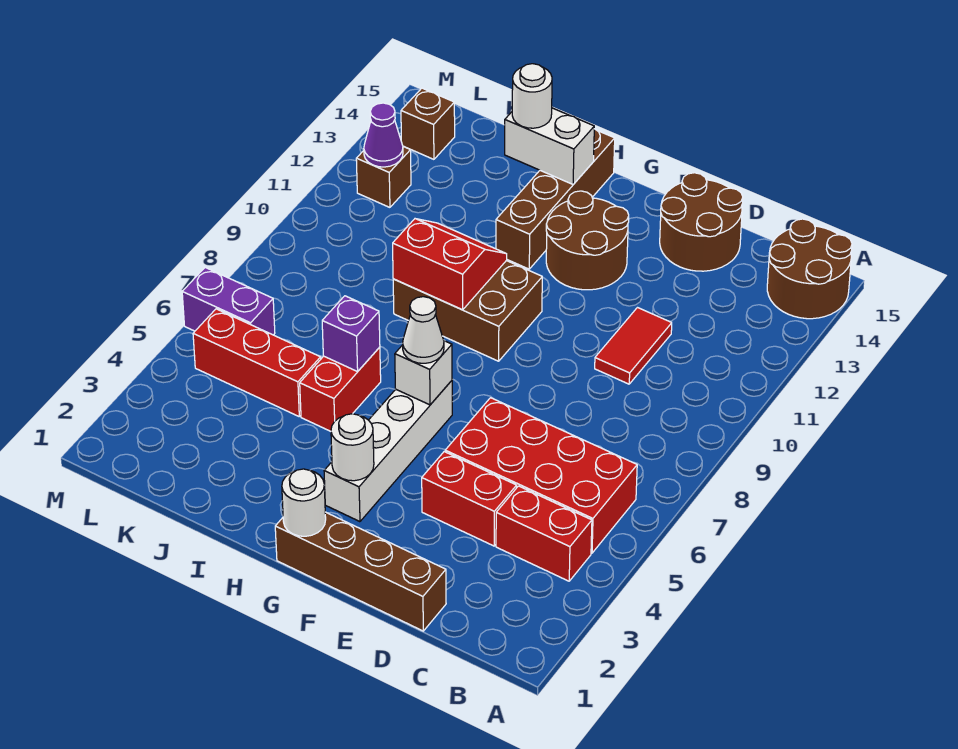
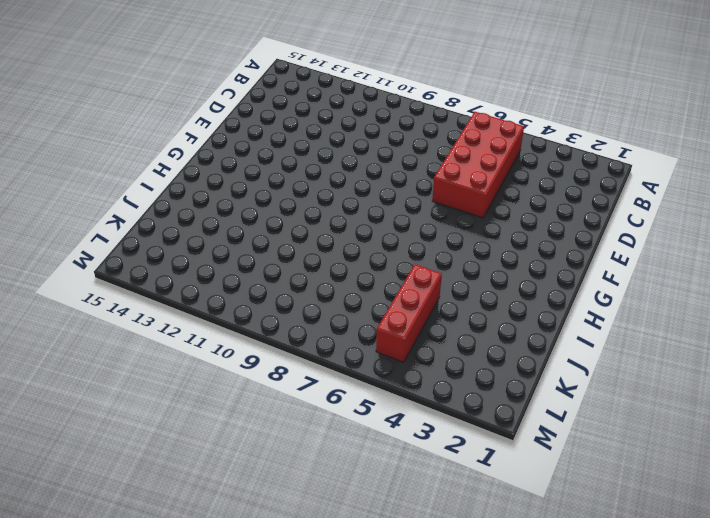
none -> brown round brick A14:B15 level 1
none -> red brick B4:C4 level 1
none -> brown brick D1:G1 level 1

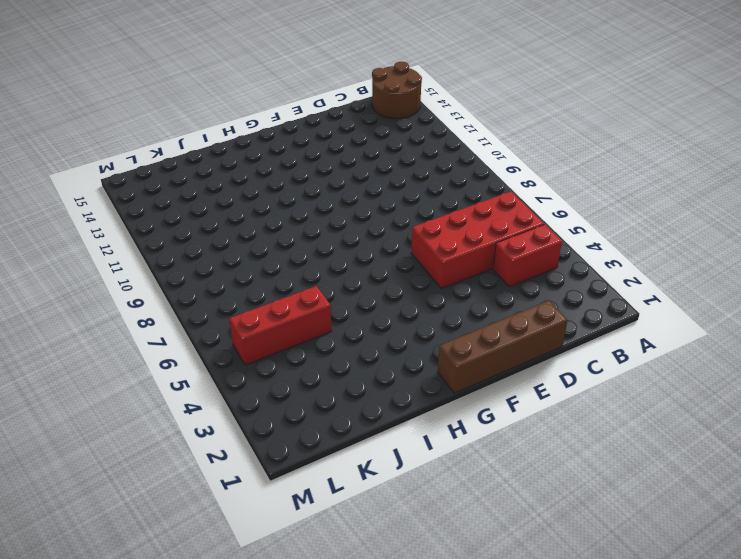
none -> red brick D4:E4 level 1
none -> red tile D10:D11 level 1
none -> brown round brick D14:E15 level 1

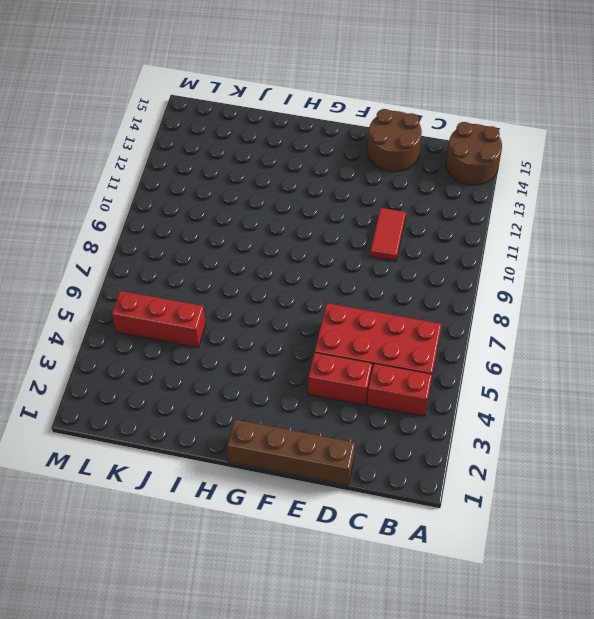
none -> brown round brick F12:G13 level 1
none -> white brick G3:G6 level 1
none -> brown brick G9:I10 level 1

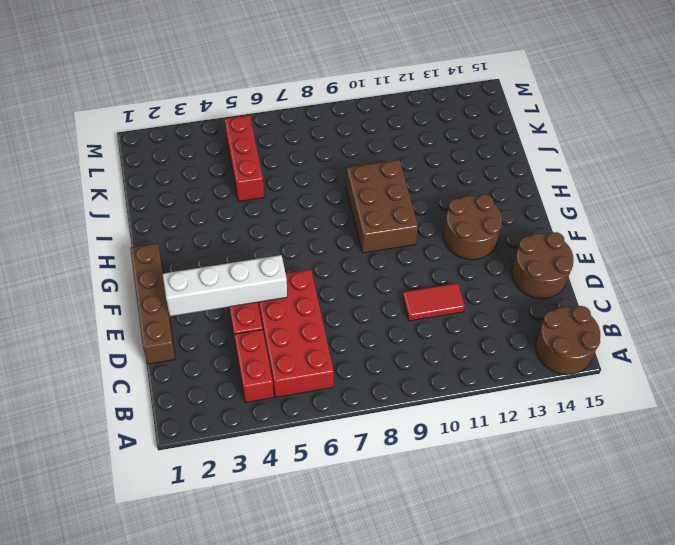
white brick E2:E5 level 2 -> white brick G3:G6 level 1
none -> brown brick H12:H15 level 1
none -> red brick I5:I6 level 1
none -> purple brick L6:M6 level 1

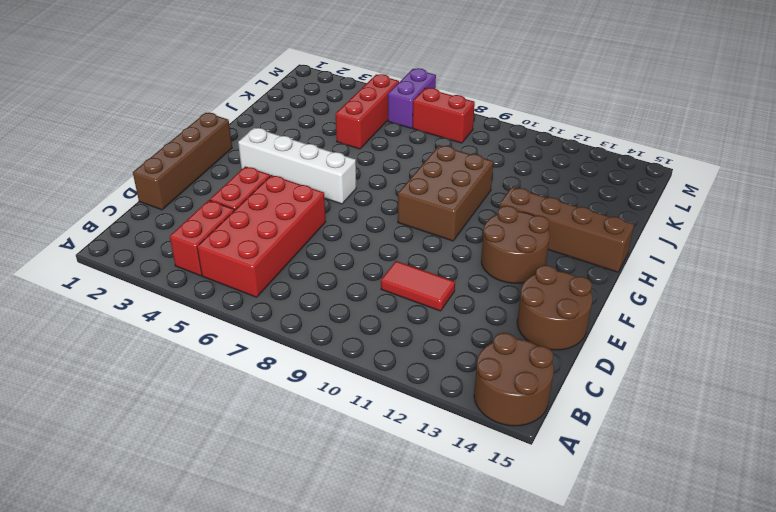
red brick L7:L8 level 1 -> red brick I5:I6 level 1
none -> brown brick L12 level 1
none -> brown brick L14 level 1
none -> white round brick G1 level 2

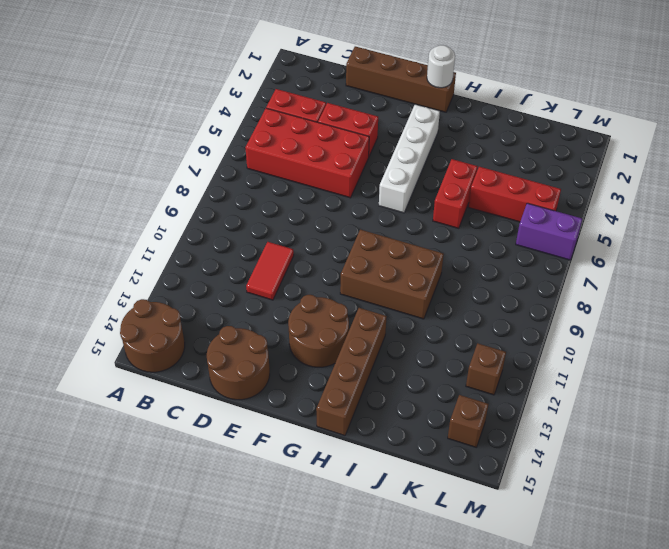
none -> white round brick G3 level 2
none -> white brick G6 level 2
none -> red slope H9:I10 level 2 top 9

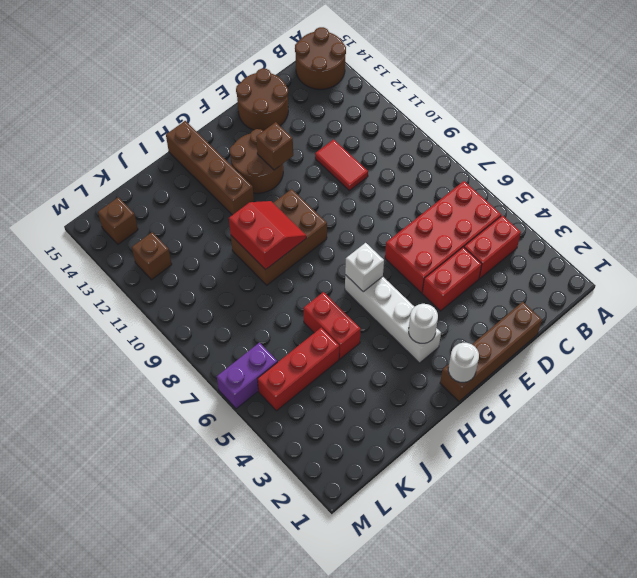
brown brick F12 level 2 -> none
red slope H9:I10 level 2 top I -> red slope H9:I10 level 2 top 9
none -> white brick H14:I14 level 2
none -> purple brick I6 level 2
none -> purple cone L12 level 2

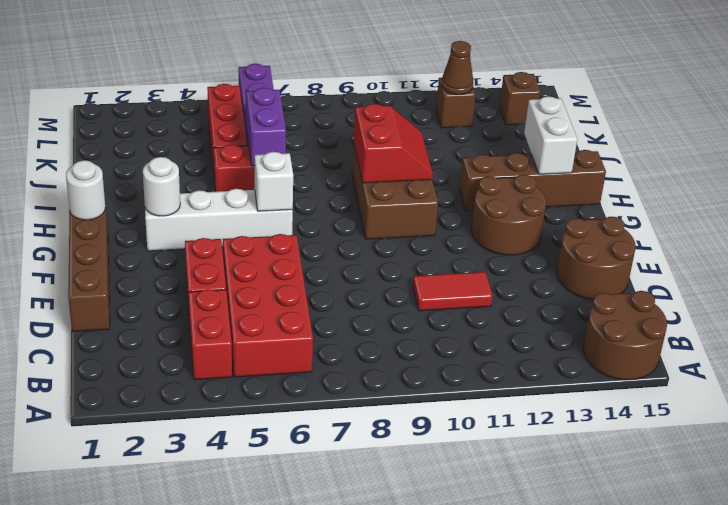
purple brick I6:J6 level 2 -> purple brick I6 level 2
brown cone L12 level 2 -> purple cone L12 level 2
none -> white cone G6 level 3
none -> white round brick I14 level 3

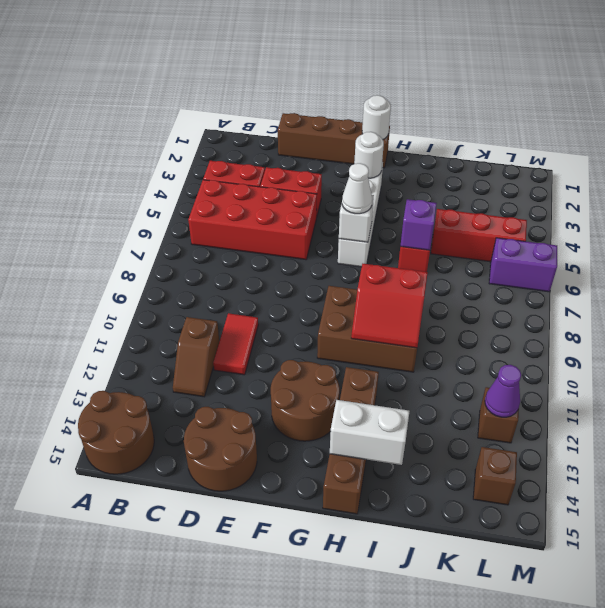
brown slope C11:C12 level 1 top 11 -> none
none -> white round brick I14 level 3

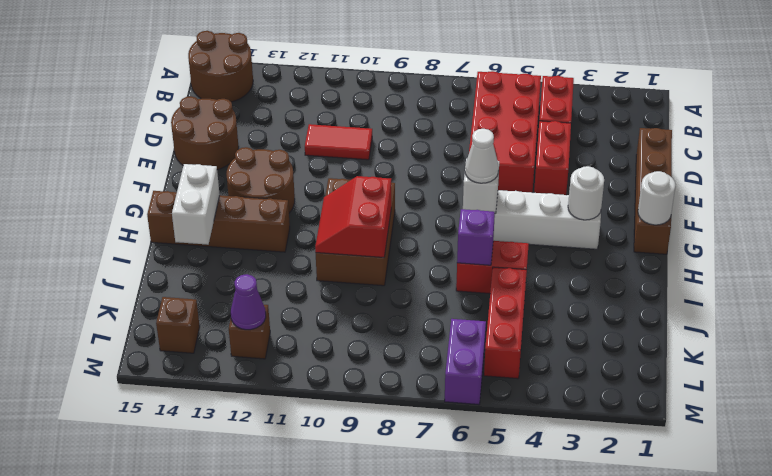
none -> white round brick I14 level 3

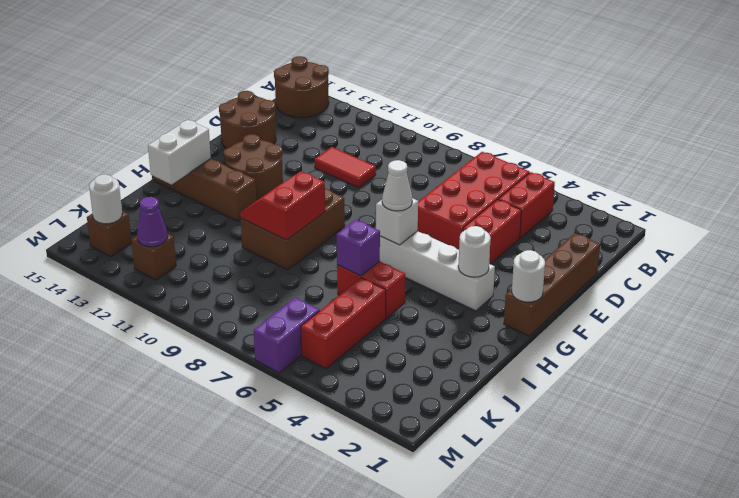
white round brick L14 level 2 -> white round brick I14 level 3

